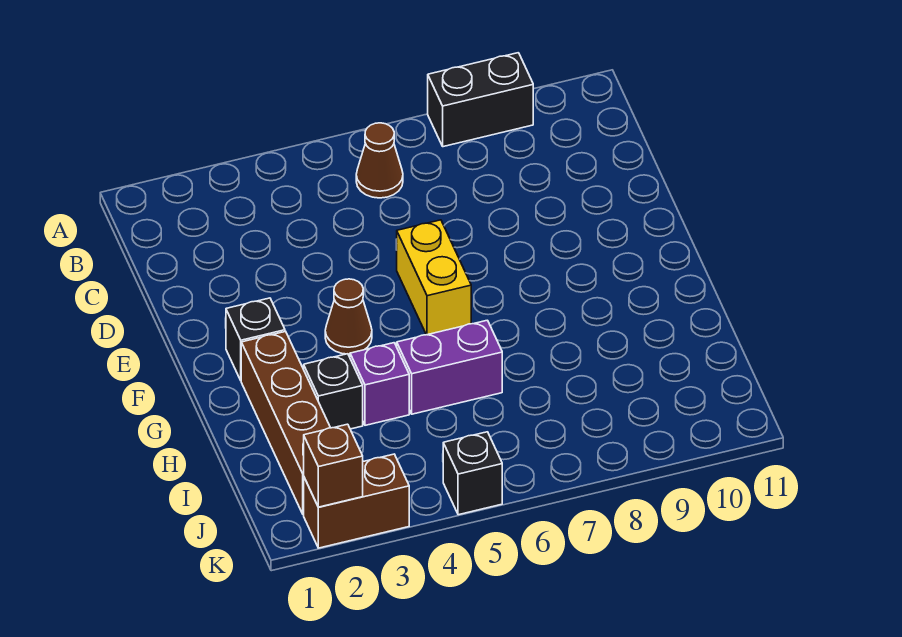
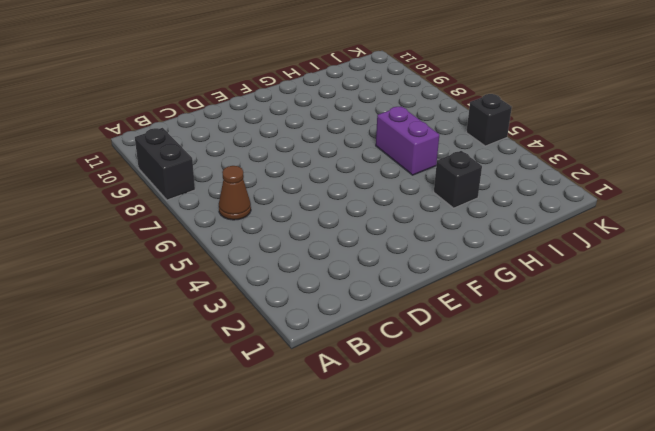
none -> yellow brick E6:F6 level 1
none -> black brick F2 level 1
none -> brown cone F4 level 1

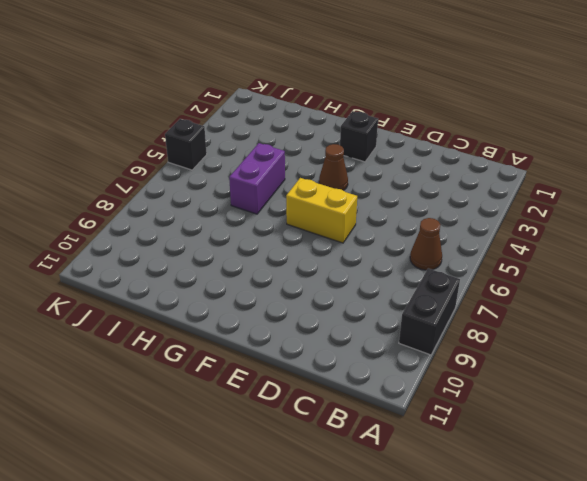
none -> brown brick G2:J2 level 1
none -> black brick H3 level 1
none -> purple brick H4 level 1

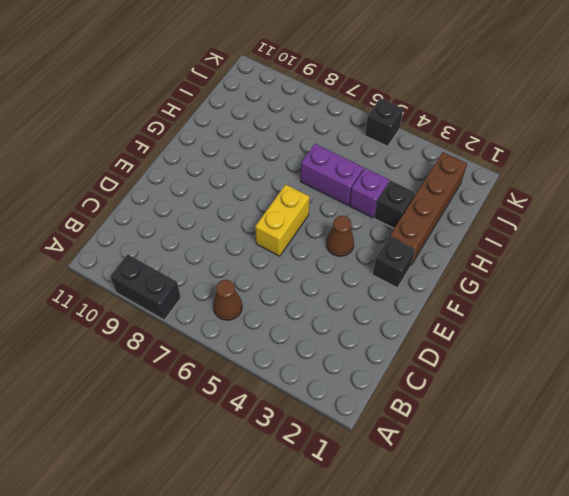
none -> brown brick K2:K3 level 1
none -> brown brick K2 level 2

